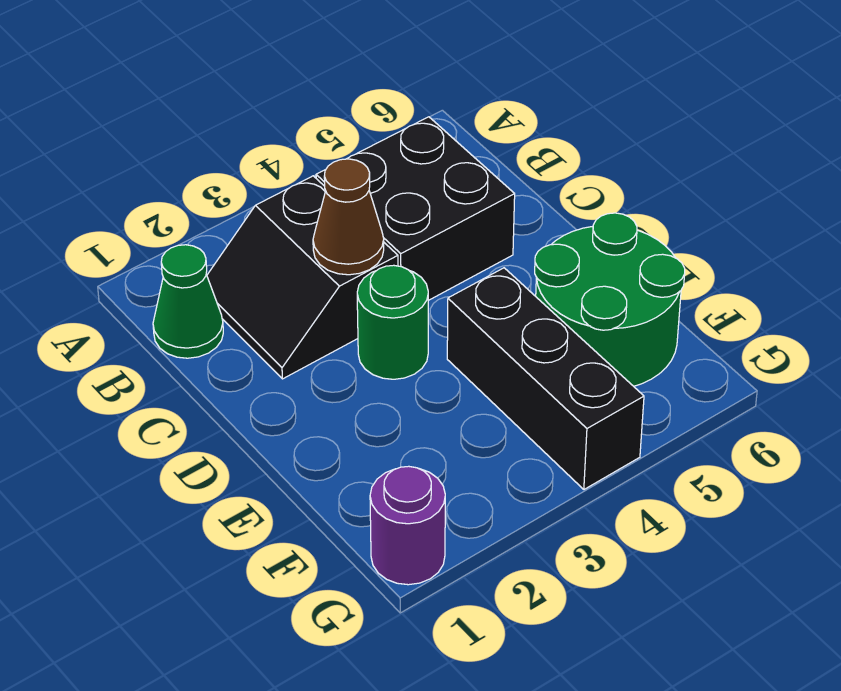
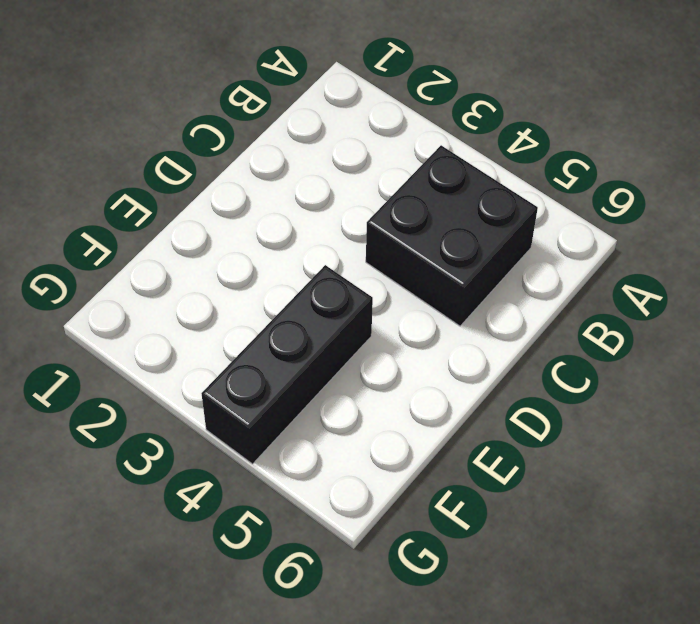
none -> green cone B1 level 1
none -> black slope B2:C3 level 1 top 3

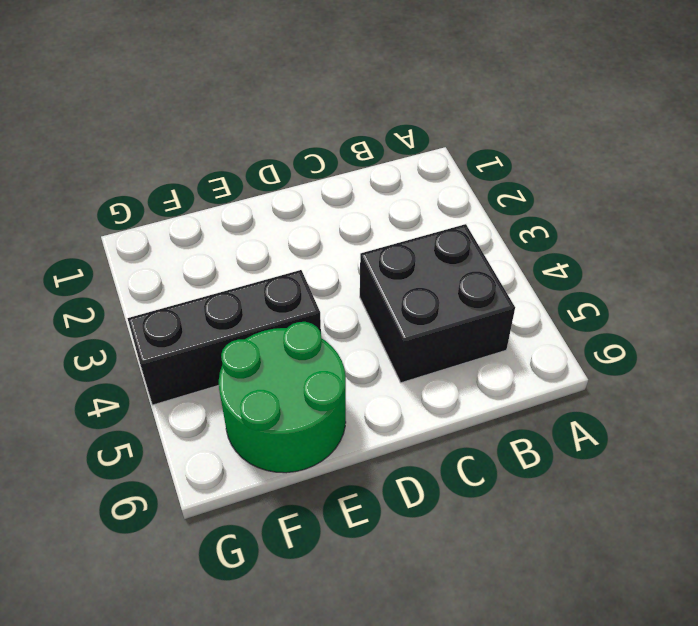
none -> green cone B1 level 1
none -> black slope B2:C3 level 1 top 3

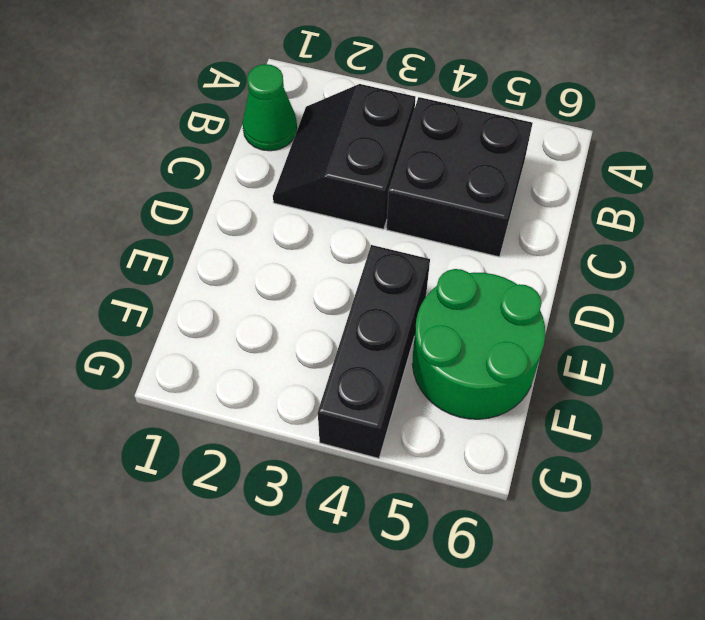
none -> green round brick D3 level 1
none -> purple round brick G1 level 1

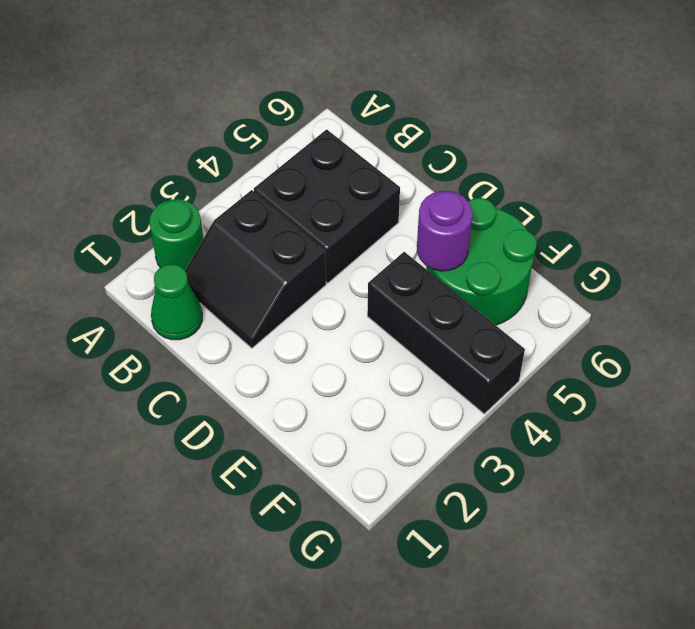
green round brick A2 level 1 -> green round brick D3 level 1
purple round brick E5 level 2 -> purple round brick G1 level 1
none -> brown cone C3 level 2

